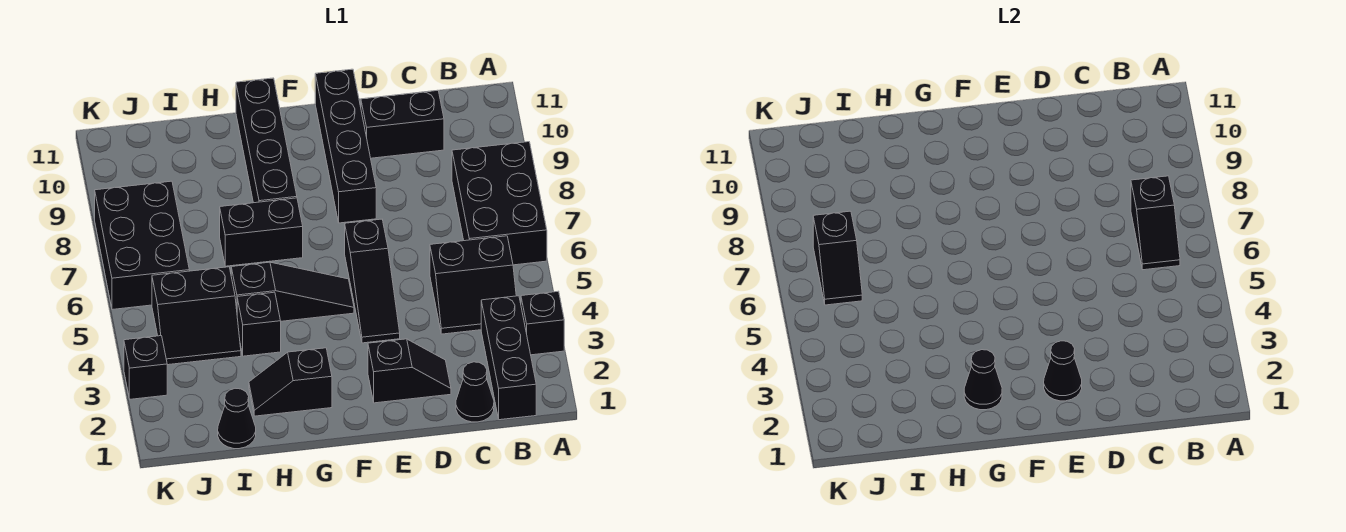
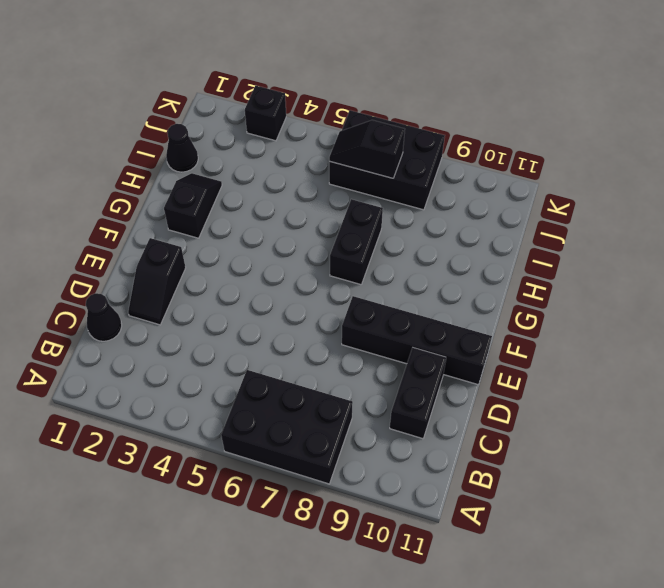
none -> black brick A3 level 1
none -> black brick B1:B3 level 1
none -> black slope B4:C5 level 1 top 5

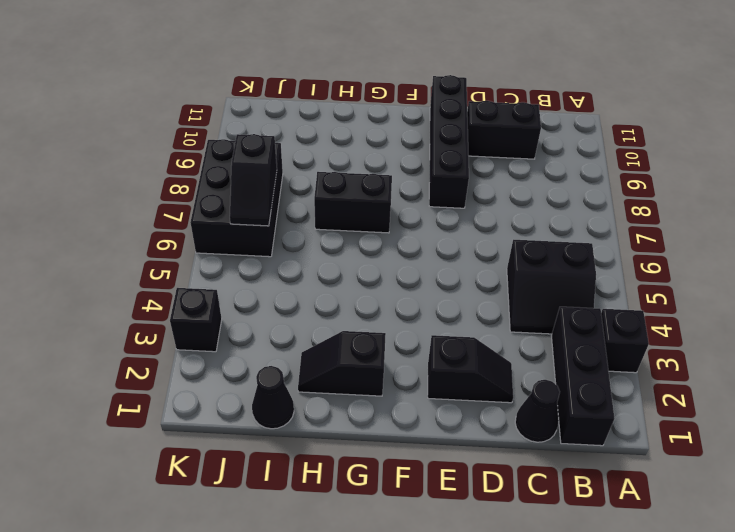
none -> black brick A6:B8 level 1
none -> black slope E4:E6 level 1 top 6
none -> black slope F5:H5 level 1 top H

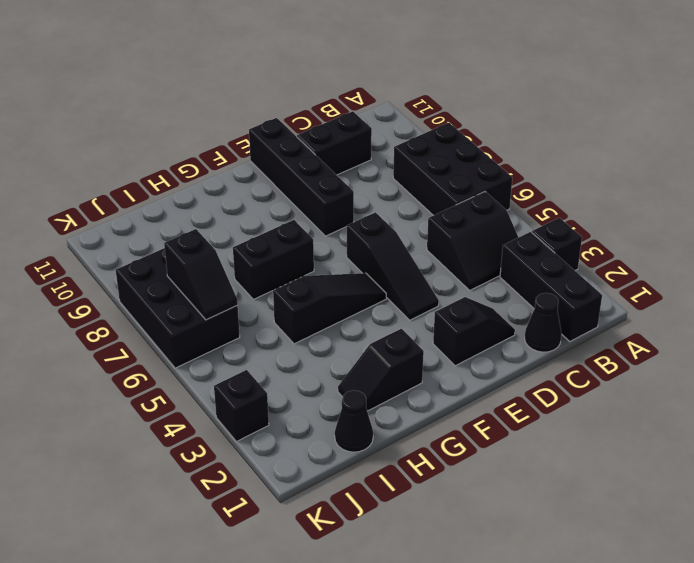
none -> black brick G8:G11 level 1
none -> black brick H4 level 1
none -> black slope I4:J5 level 1 top 5

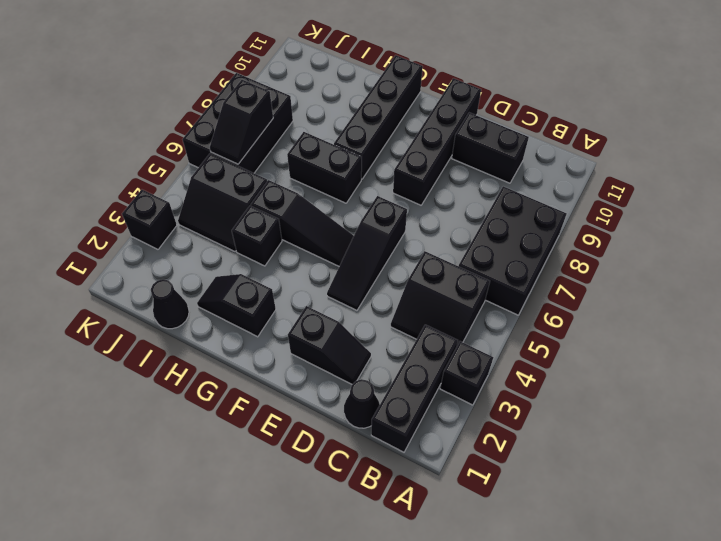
none -> black slope B6:B7 level 2 top 7
none -> black cone E2 level 2
none -> black cone G2 level 2

